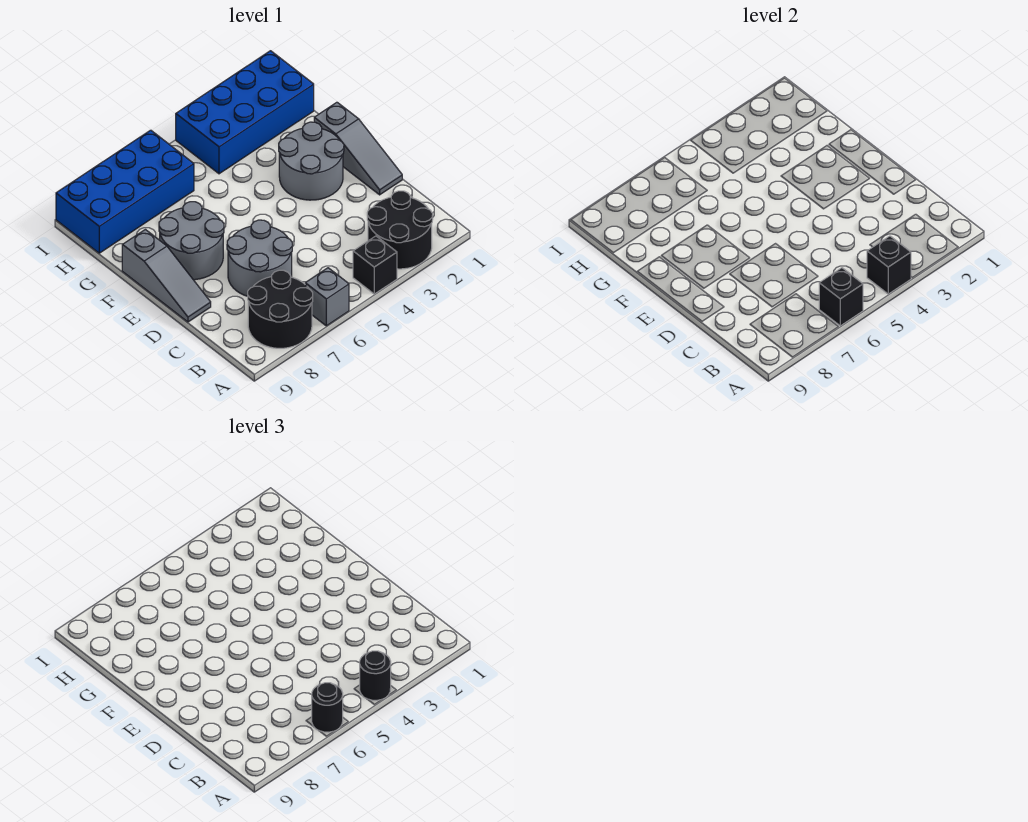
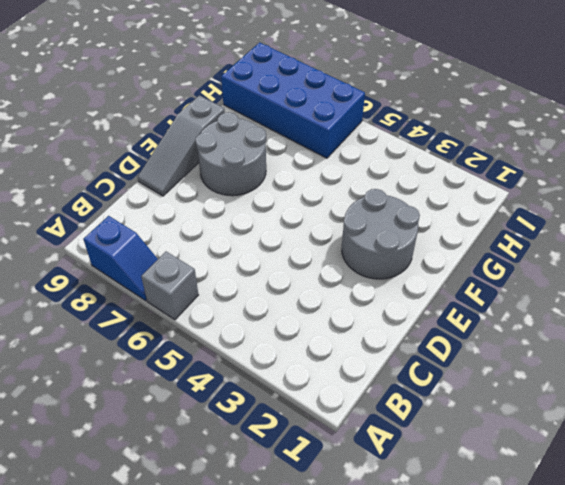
blue slope A7:A8 level 1 top 8 -> black round brick A7:B8 level 1
none -> black round brick A2:B3 level 1
none -> black brick A4 level 1
none -> grey round brick C6:D7 level 1

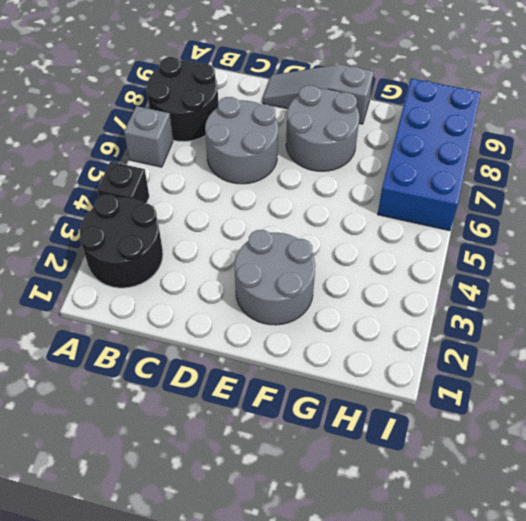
none -> grey slope D1:F1 level 1 top F
none -> blue brick H1:I4 level 1
none -> black brick A4 level 2

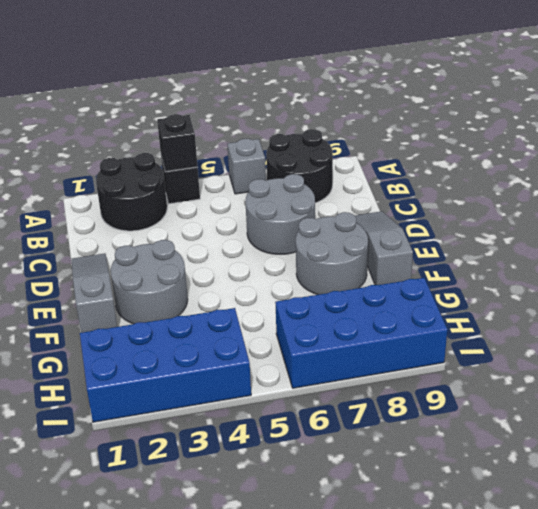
none -> black brick A6 level 2
none -> black round brick A4 level 3
none -> black round brick A6 level 3

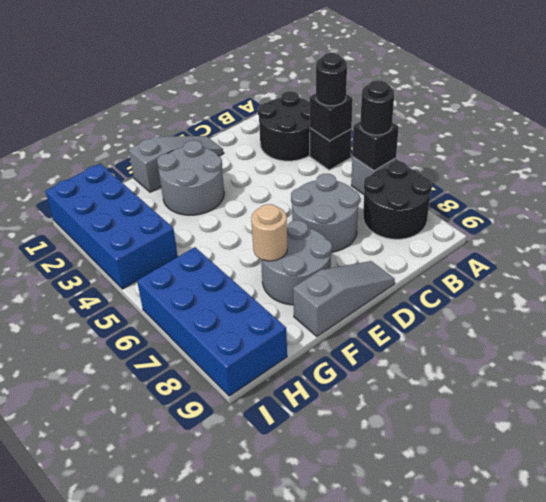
tan round brick F7 level 2 -> none

